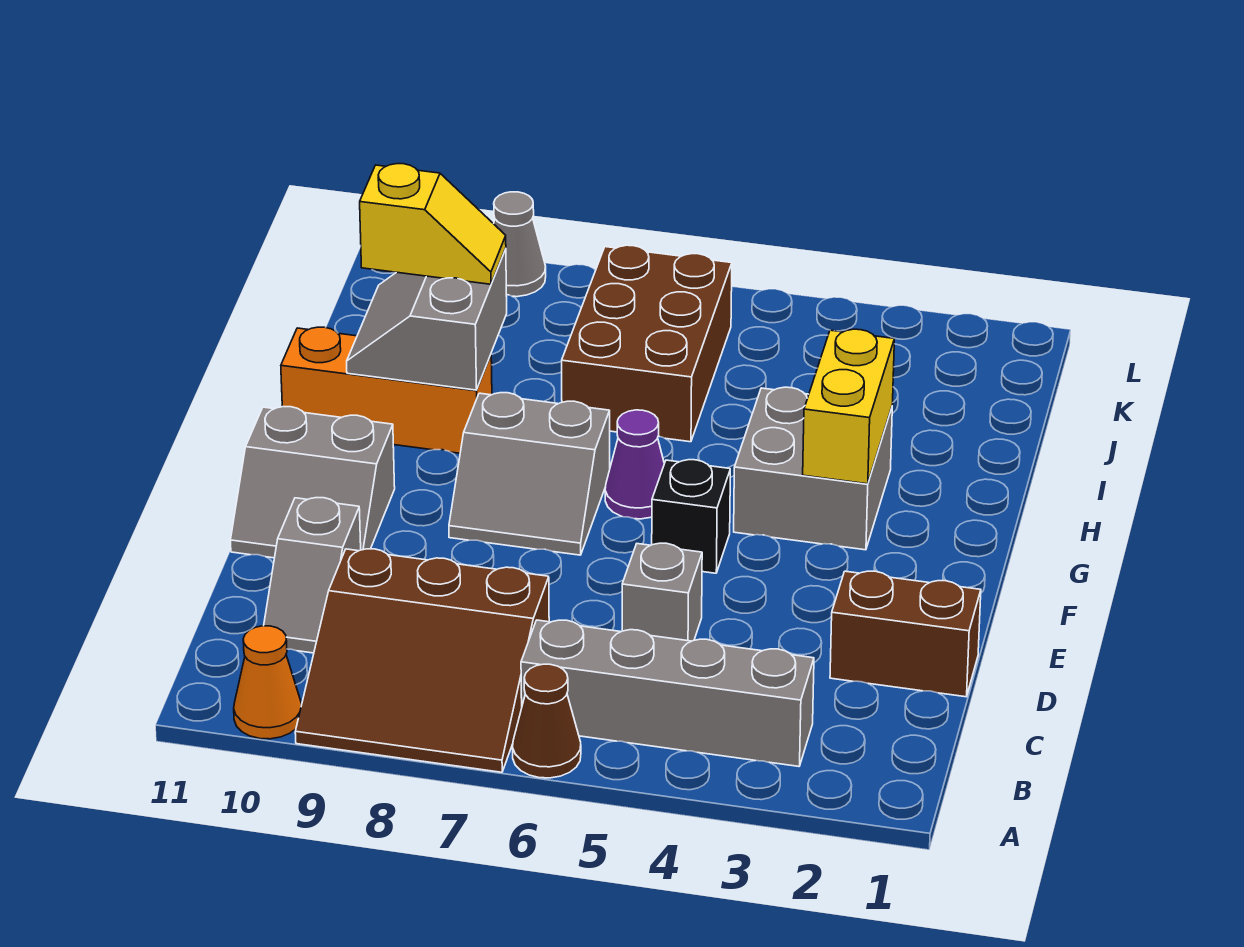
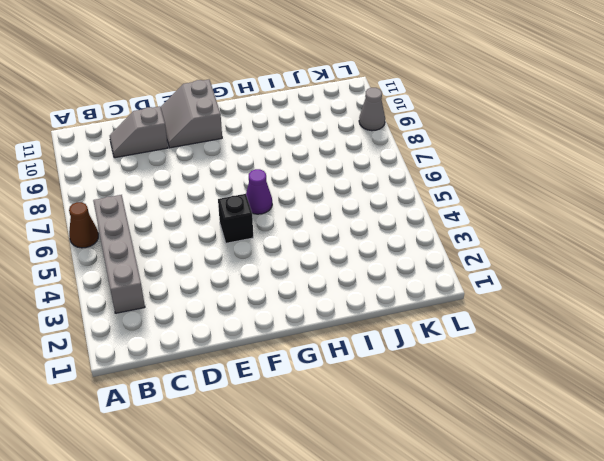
none -> brown slope A7:C9 level 1 top C
none -> orange cone A10 level 1
none -> brown brick D1:D2 level 1

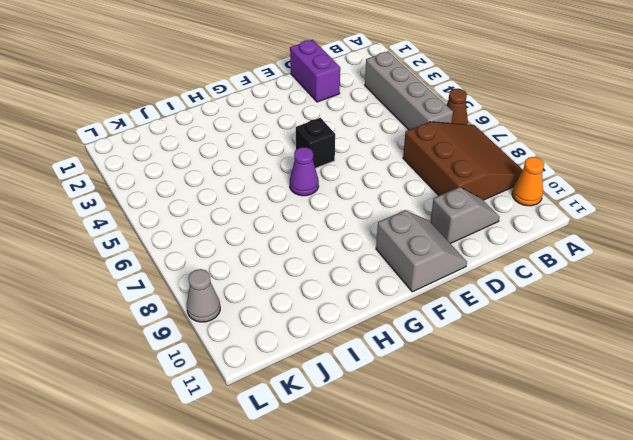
purple brick D1:D2 level 1 -> brown brick D1:D2 level 1
none -> grey brick D5 level 1
none -> grey slope F7:G8 level 1 top G
none -> grey brick G3:H4 level 1

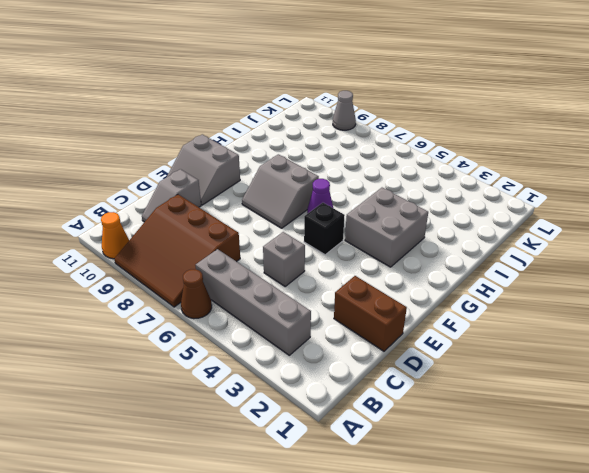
none -> orange brick H9:H11 level 1
none -> brown brick I6:K7 level 1
none -> yellow brick G3:H3 level 2

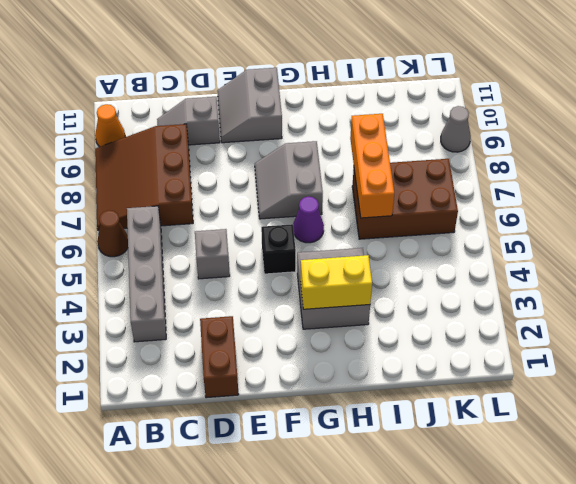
orange brick I6:I8 level 2 -> orange brick H9:H11 level 1
none -> grey slope H9:I10 level 2 top 9
none -> yellow slope I9:I10 level 3 top 10

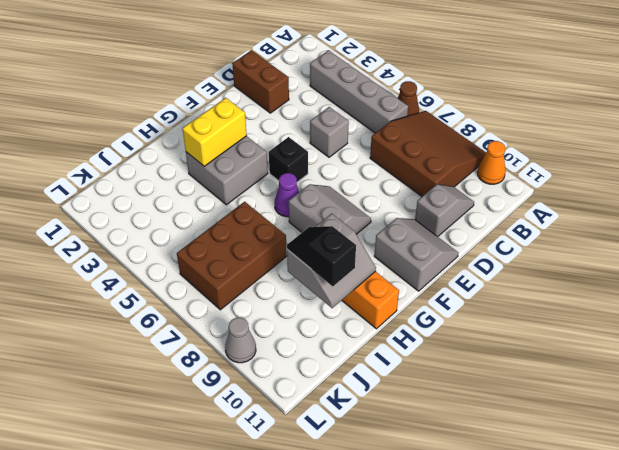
black slope I9:I10 level 3 top 10 -> yellow slope I9:I10 level 3 top 10

